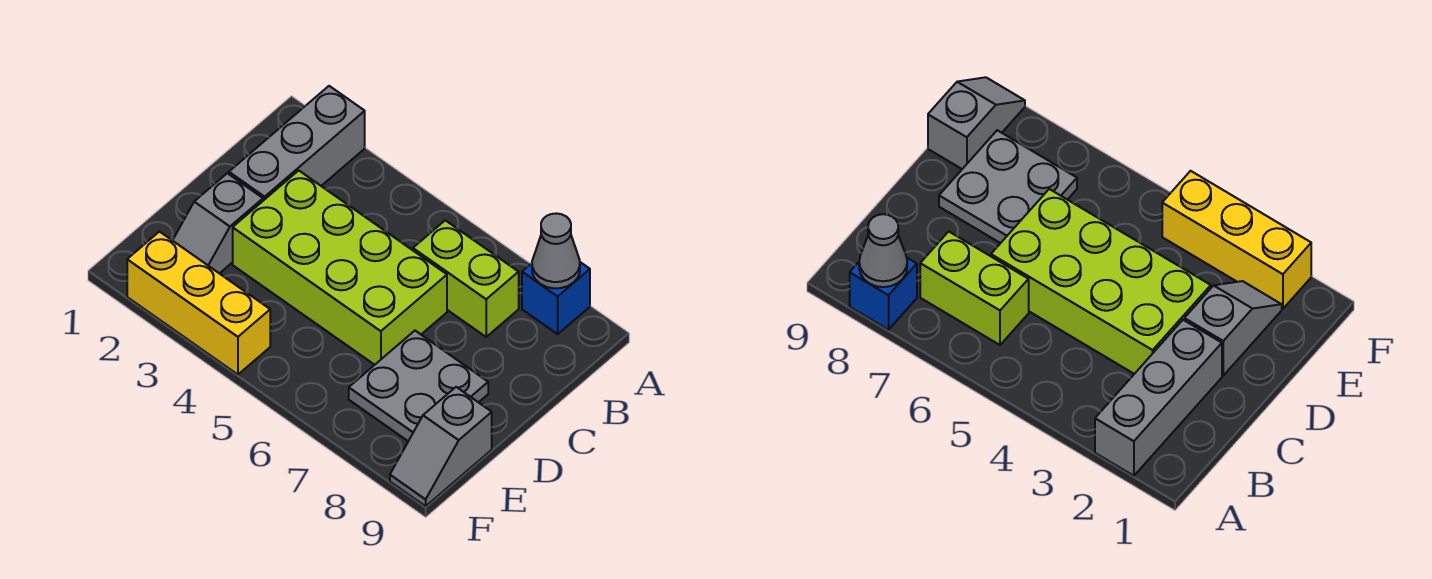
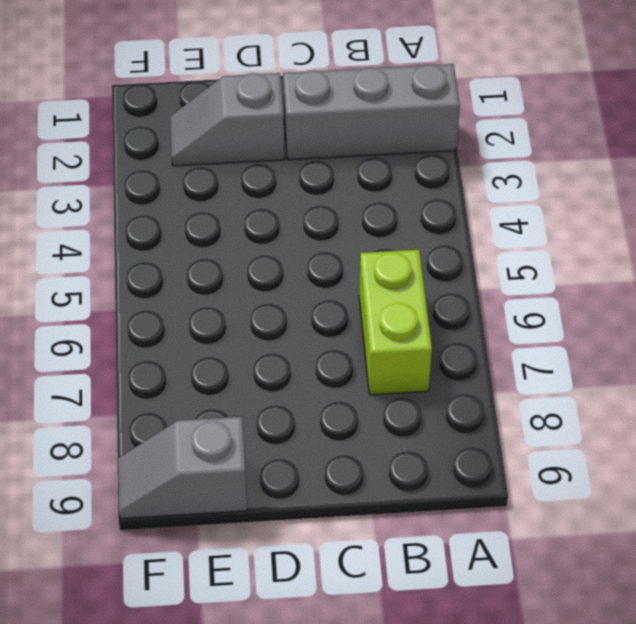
none -> blue brick A8 level 1
none -> lime brick C3:D6 level 1

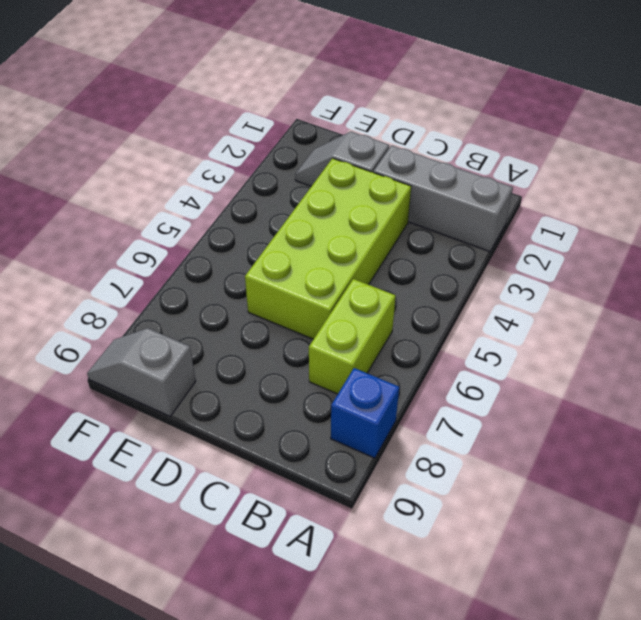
none -> grey plate D7:E8 level 1
none -> yellow brick F2:F4 level 1

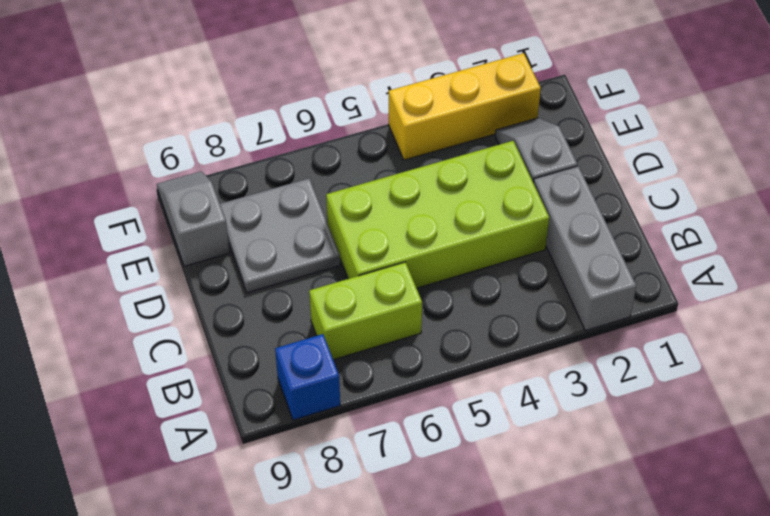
none -> grey cone A8 level 2

